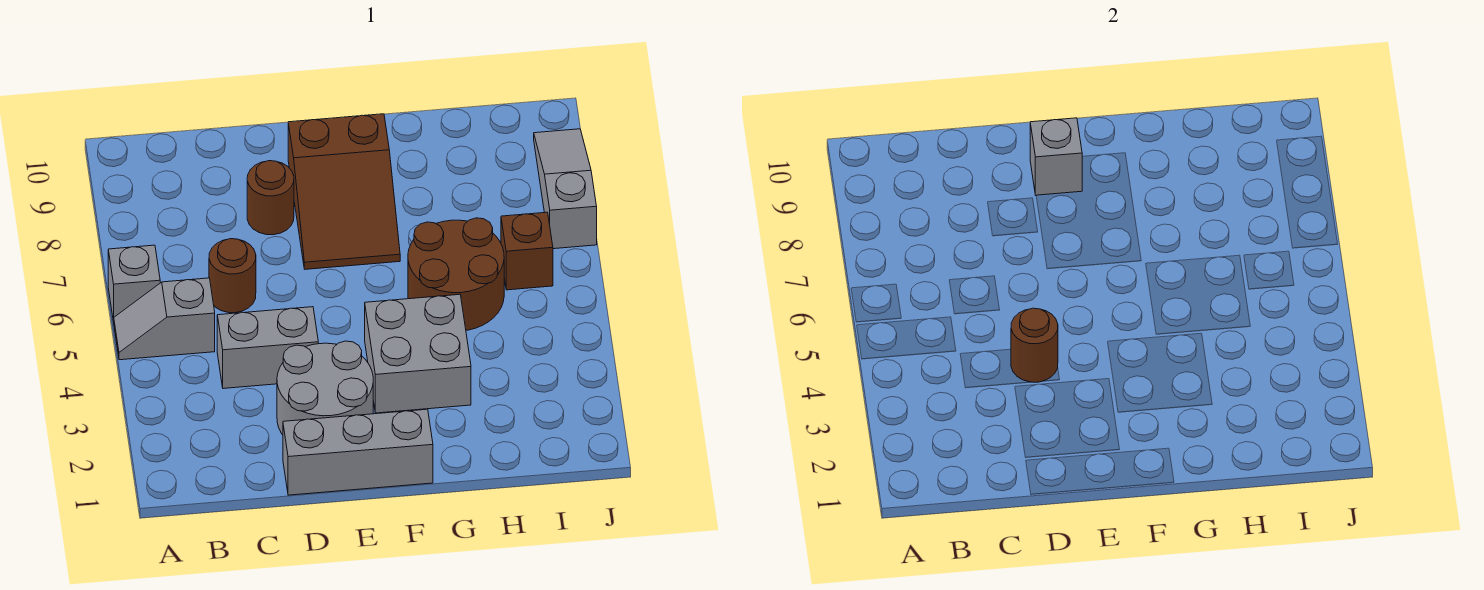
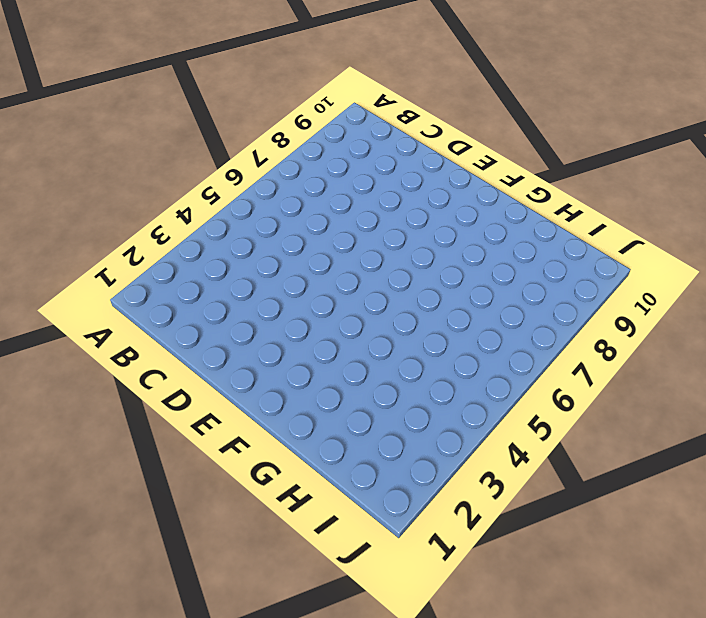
none -> grey slope A5:B5 level 1 top B
none -> grey brick A6 level 1
none -> grey brick C4:D4 level 1

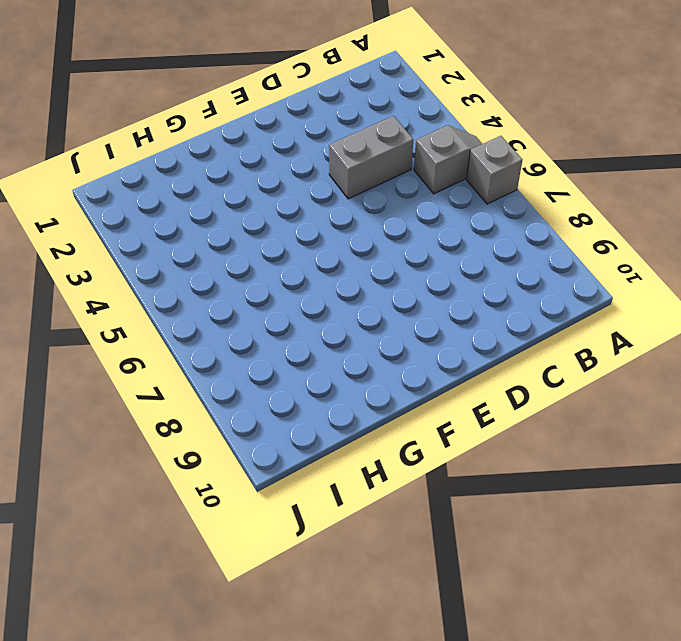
none -> brown round brick C6 level 1
none -> grey brick D1:F1 level 1
none -> grey round brick D2:E3 level 1

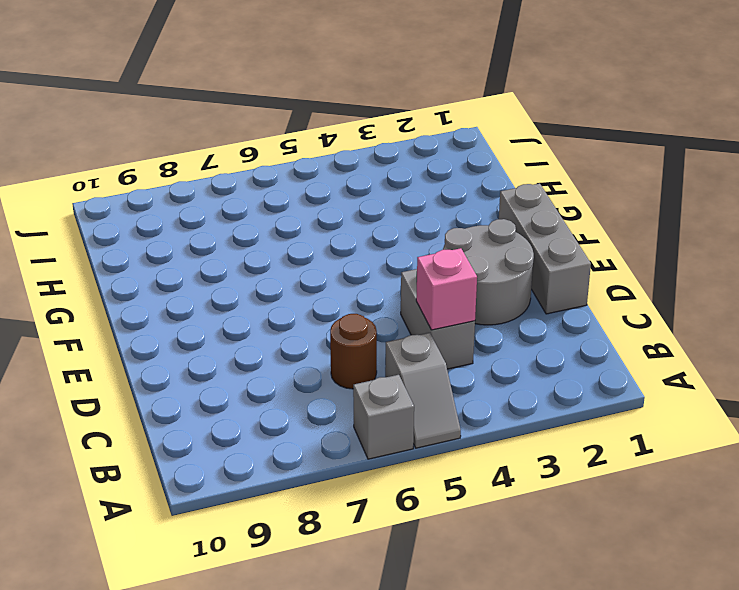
pink brick C4 level 2 -> none
none -> brown round brick D8 level 1
none -> brown slope E7:F9 level 1 top 9
none -> grey brick F3:G4 level 1

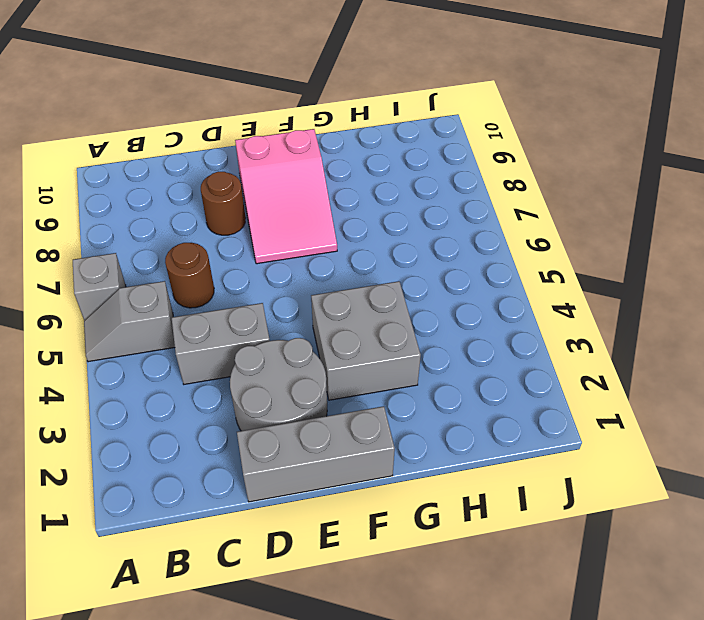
pink slope E7:F9 level 1 top 9 -> brown slope E7:F9 level 1 top 9
none -> brown round brick G5:H6 level 1
none -> brown brick I6 level 1
none -> grey slope J7:J9 level 1 top 7

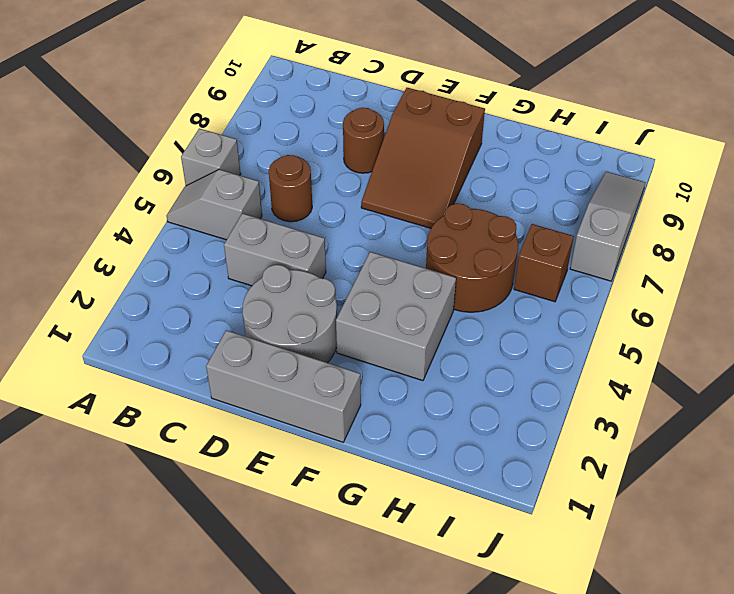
none -> brown round brick D4 level 2
none -> grey brick E9 level 2

